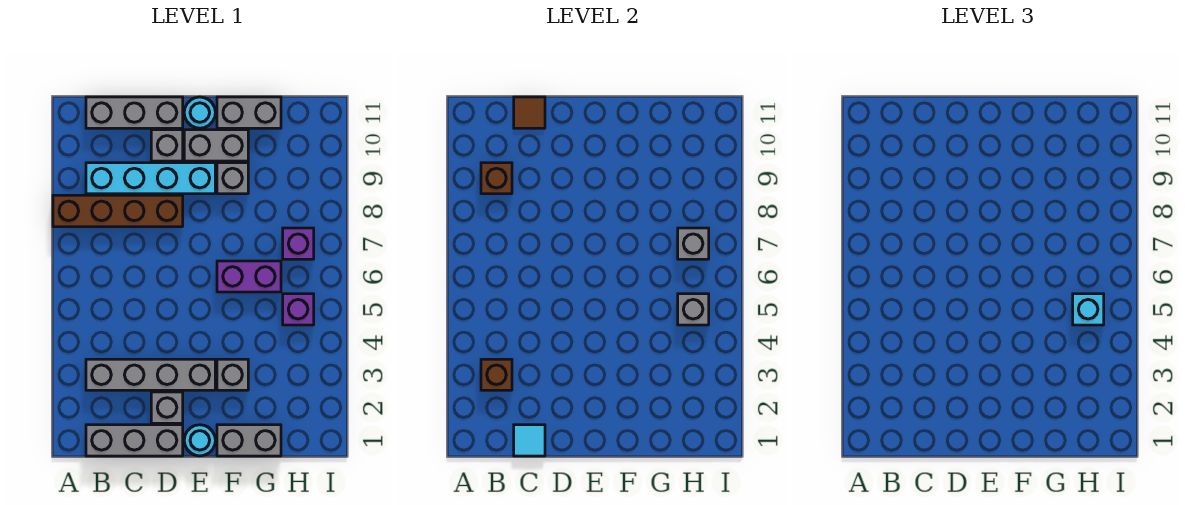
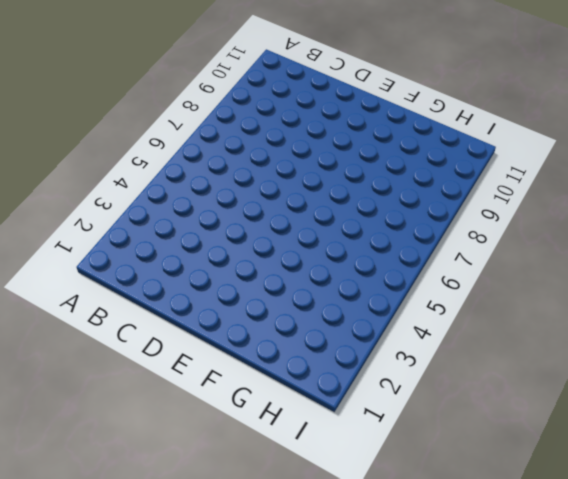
none -> brown brick A8:D8 level 1
none -> grey brick B1:D1 level 1
none -> grey brick B3:E3 level 1

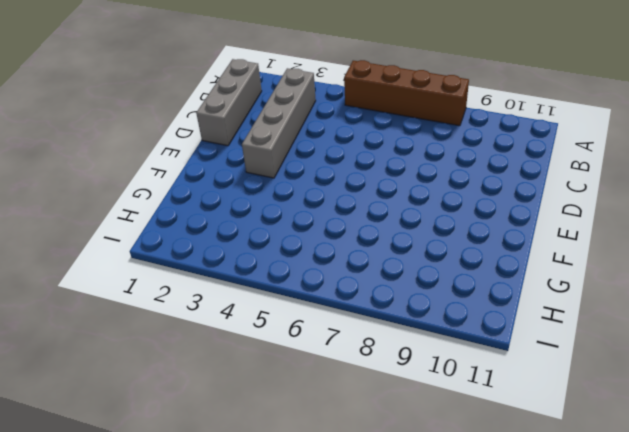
brown brick A5:A8 level 1 -> brown brick A8:D8 level 1
none -> cyan brick B9:E9 level 1
none -> grey brick B11:D11 level 1
none -> grey brick D2 level 1

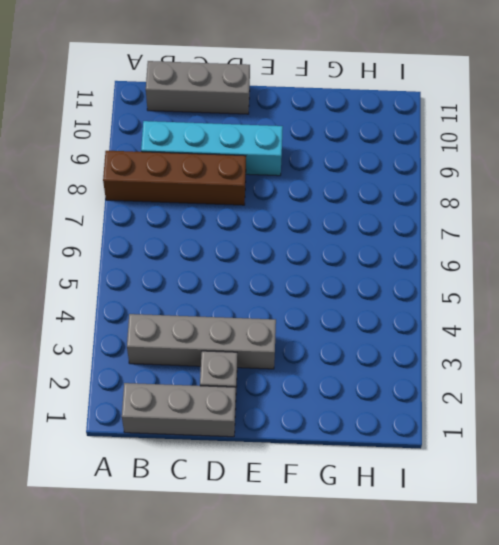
none -> grey brick D10 level 1
none -> cyan round brick E1 level 1
none -> grey brick E10:F10 level 1

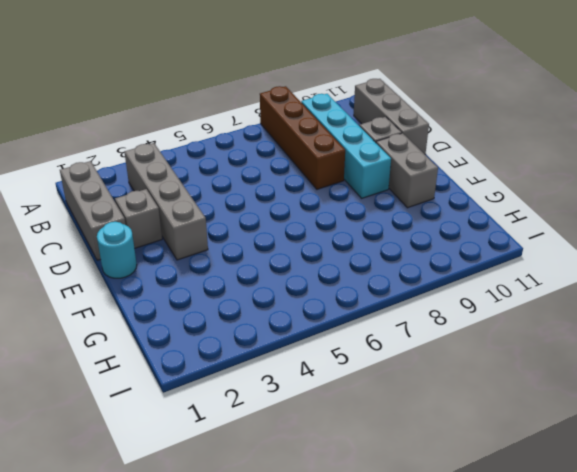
none -> cyan round brick E11 level 1
none -> grey brick F1:G1 level 1
none -> grey brick F3 level 1

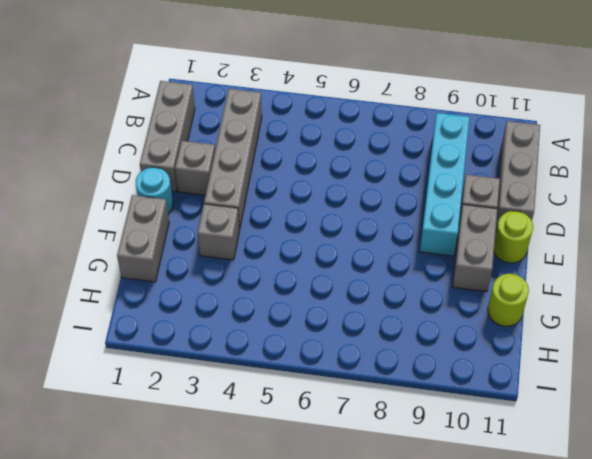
lime round brick E11 level 1 -> cyan round brick E11 level 1
lime round brick G11 level 1 -> grey brick F11:G11 level 1
none -> brown brick A8:D8 level 1
none -> purple brick F6:G6 level 1
none -> grey brick F9 level 1

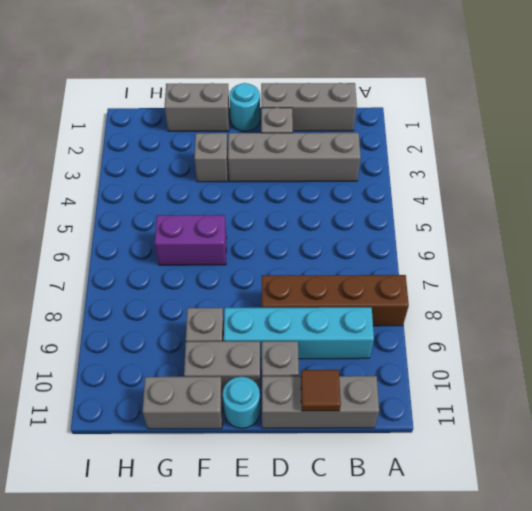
none -> purple brick H5 level 1
none -> purple brick H7 level 1
none -> brown brick B3 level 2

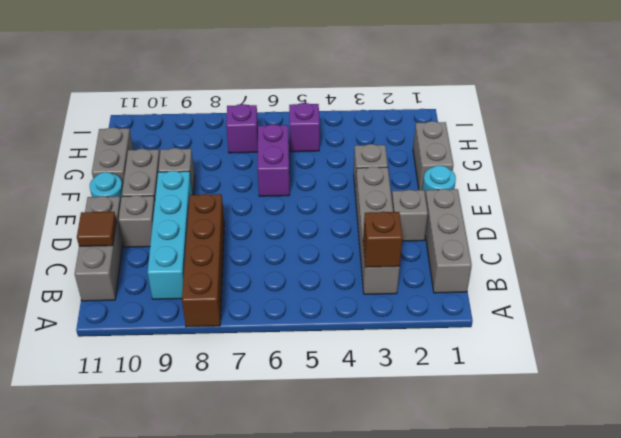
none -> brown brick B9 level 2
none -> cyan tile C1 level 2
none -> grey brick H5 level 2

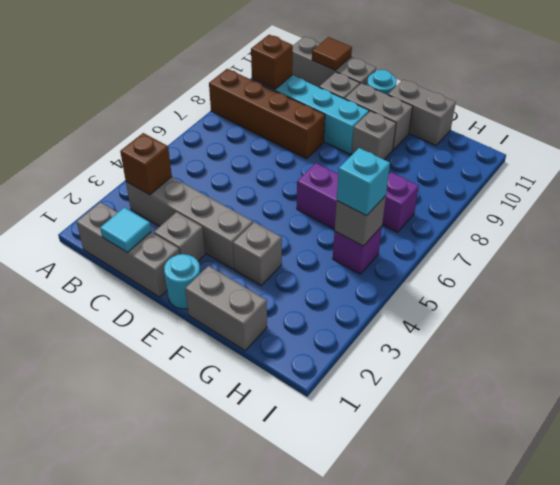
none -> grey brick H7 level 2

